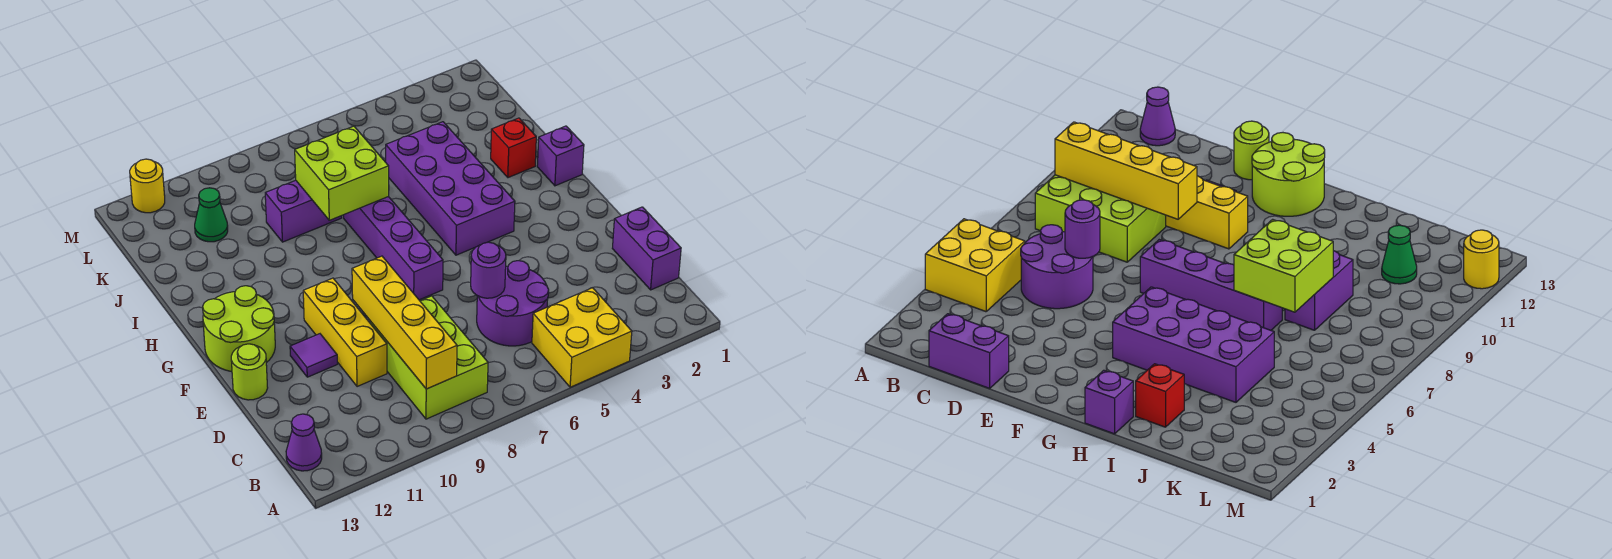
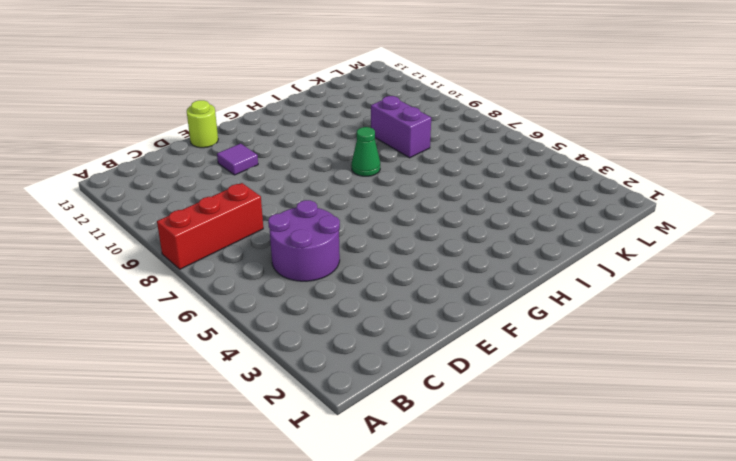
red brick A8:C8 level 1 -> lime brick B8:D9 level 1
green cone H8 level 1 -> green cone K11 level 1
none -> yellow brick A4:B5 level 1
none -> purple cone B13 level 1
none -> purple brick C1:D1 level 1

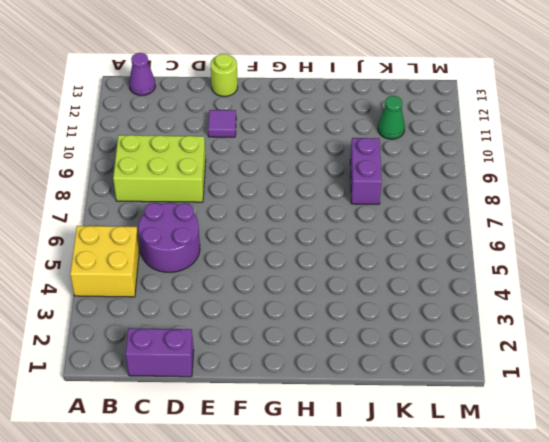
none -> yellow brick D10:F10 level 1
none -> purple brick F7:I7 level 1
none -> lime round brick F12:G13 level 1

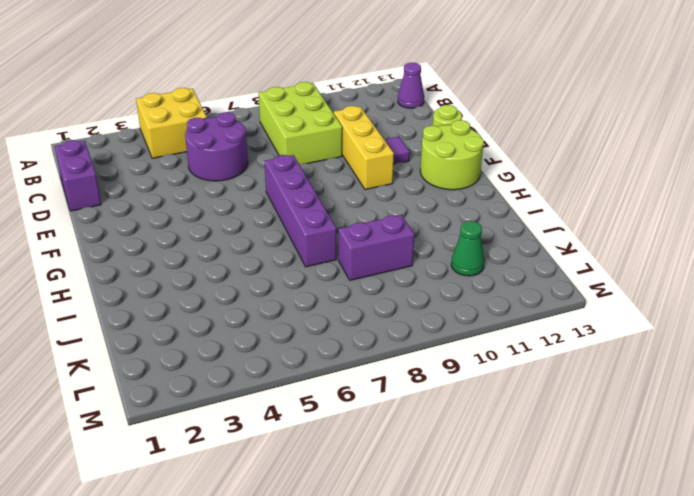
none -> purple brick G4:J5 level 1
none -> purple brick H1 level 1
none -> red brick I2 level 1

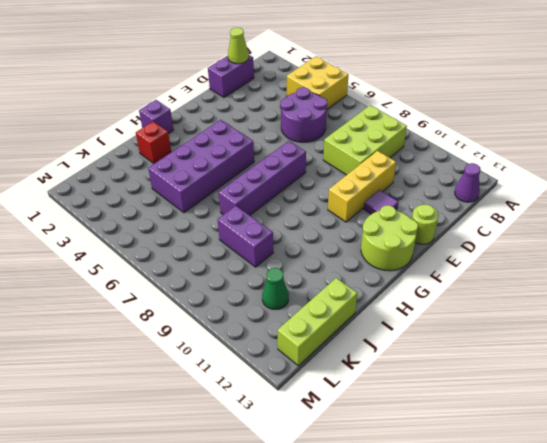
lime cone C1 level 2 -> none
lime brick J13:L13 level 1 -> none
none -> yellow round brick M12 level 1
none -> yellow brick B9:E9 level 2
none -> purple round brick D6 level 2

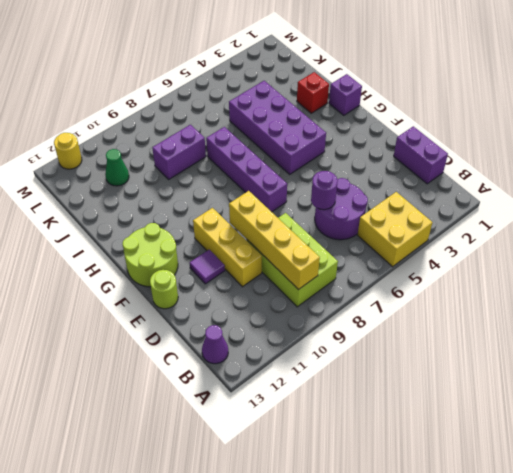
none -> lime brick I7:J8 level 2

